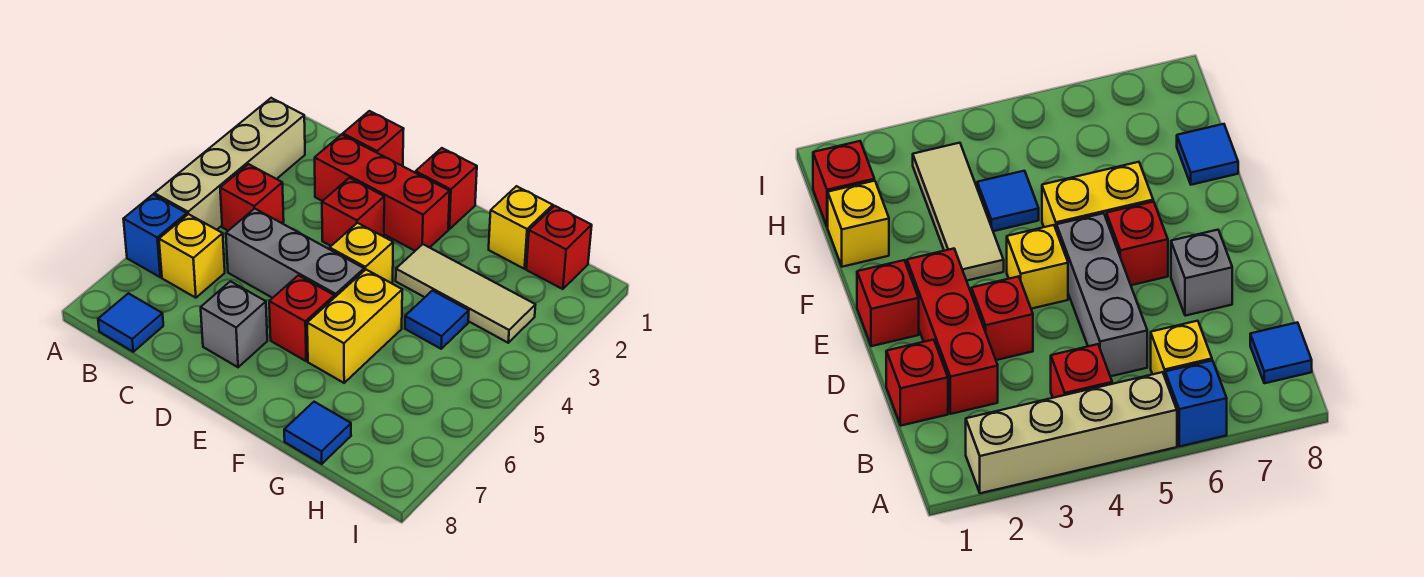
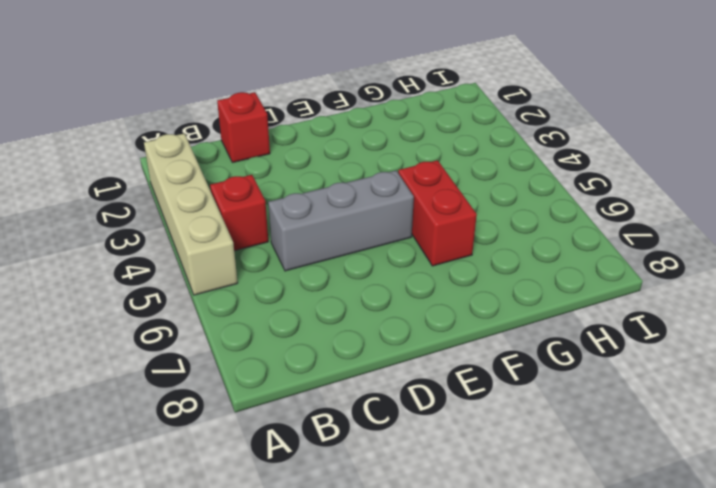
red brick F5:F6 level 1 -> yellow brick F5:F6 level 1
none -> blue brick A6 level 1
none -> yellow brick B6 level 1
none -> blue tile B8 level 1

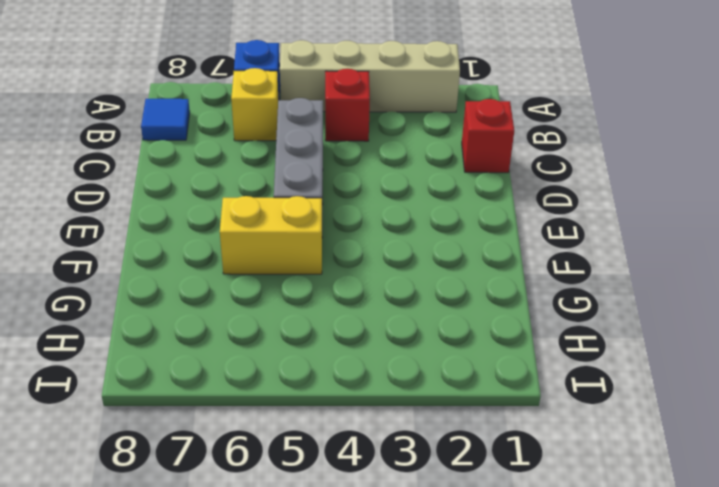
none -> red brick C2:E2 level 1
none -> red brick D3 level 1
none -> grey brick D7 level 1

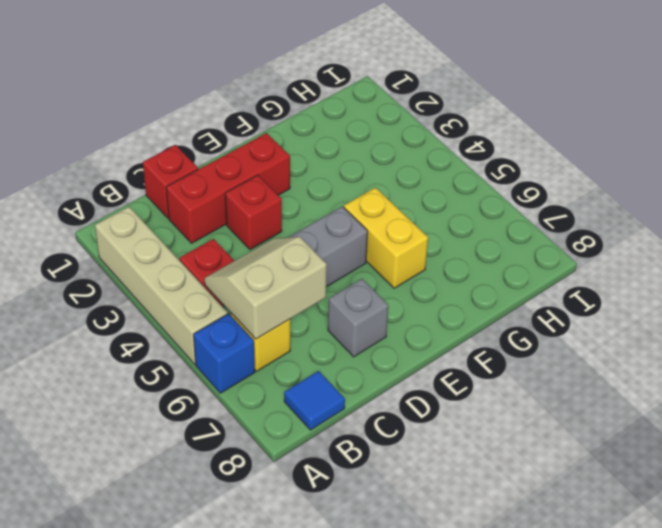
tan slope B5:C6 level 2 top 6 -> none
none -> red brick E1 level 1
none -> yellow brick E4 level 1
none -> red brick E6 level 1

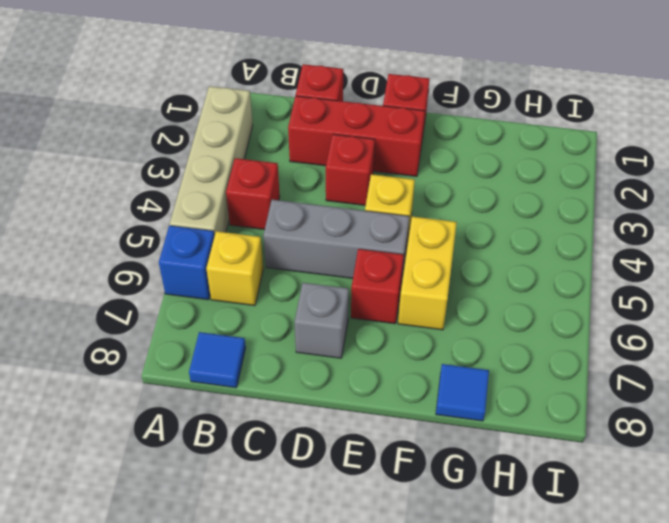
none -> tan tile F3:H3 level 1
none -> yellow brick G1 level 1
none -> blue tile G4 level 1

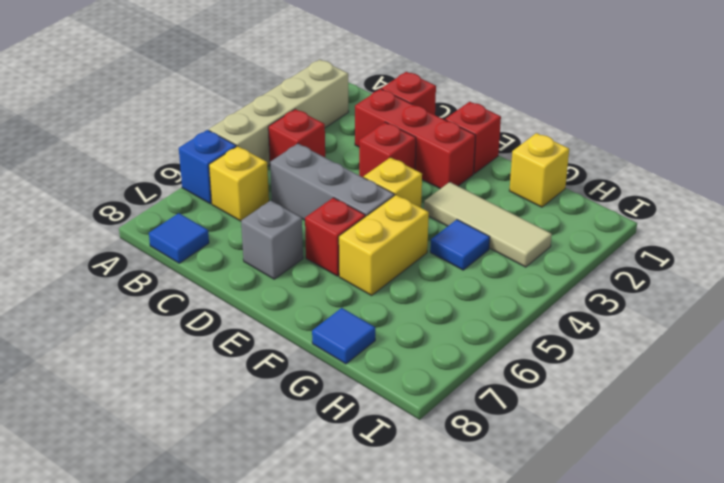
none -> red brick H1 level 1

